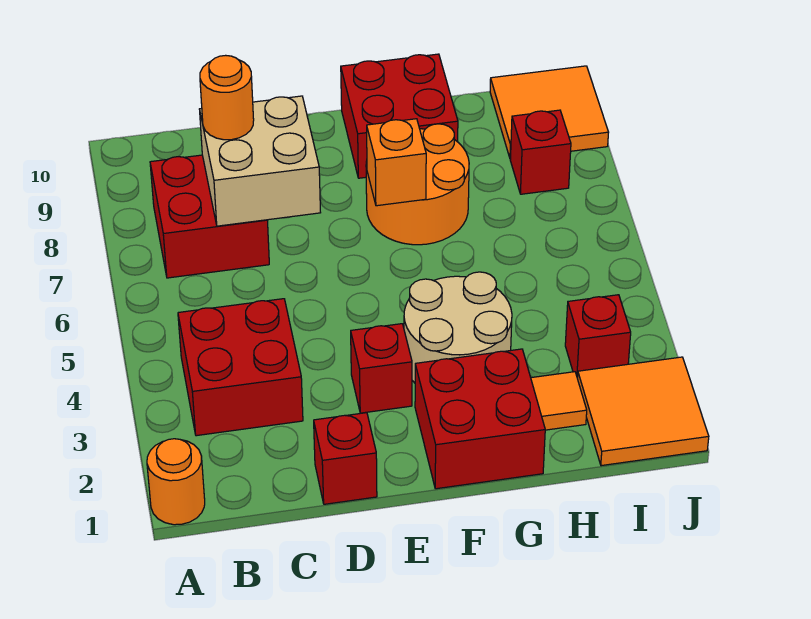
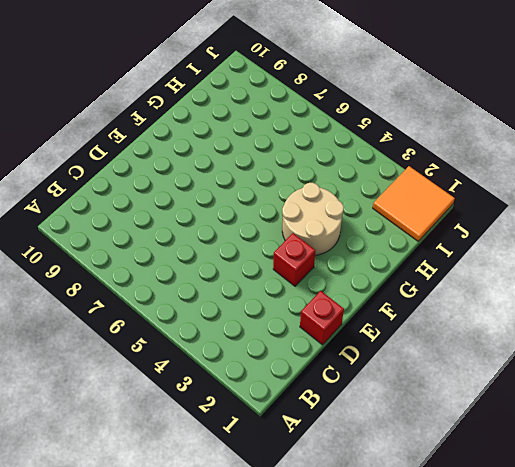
none -> orange round brick A1 level 1
none -> red brick B3:C4 level 1
none -> red brick B7:C8 level 1

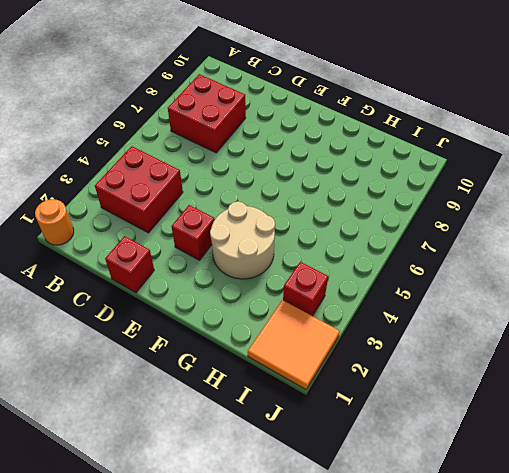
none -> red brick F1:G2 level 1
none -> orange round brick F7:G8 level 1
none -> red brick F9:G10 level 1

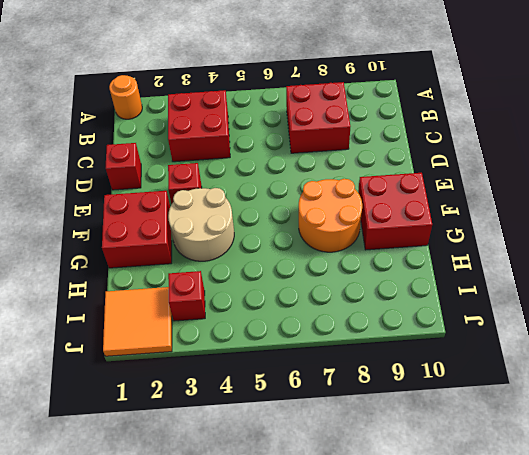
none -> orange tile H2 level 1
none -> red brick I8 level 1
none -> orange tile I9:J10 level 1

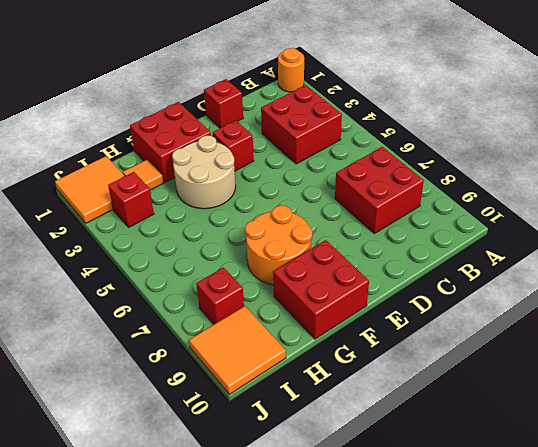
none -> tan brick C7:D8 level 2
none -> orange brick F7 level 2
none -> orange round brick C8 level 3

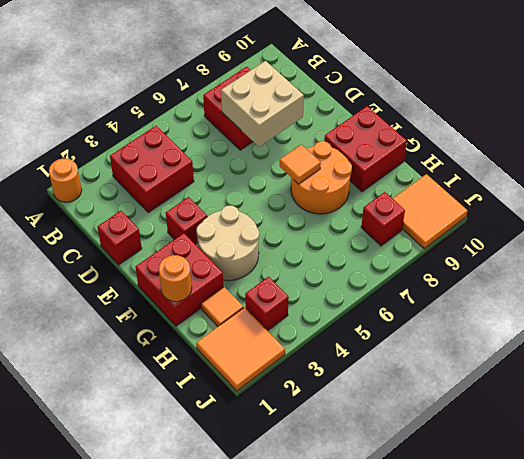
orange tile F7 level 2 -> orange brick F7 level 2
orange round brick G1 level 2 -> orange round brick C8 level 3

